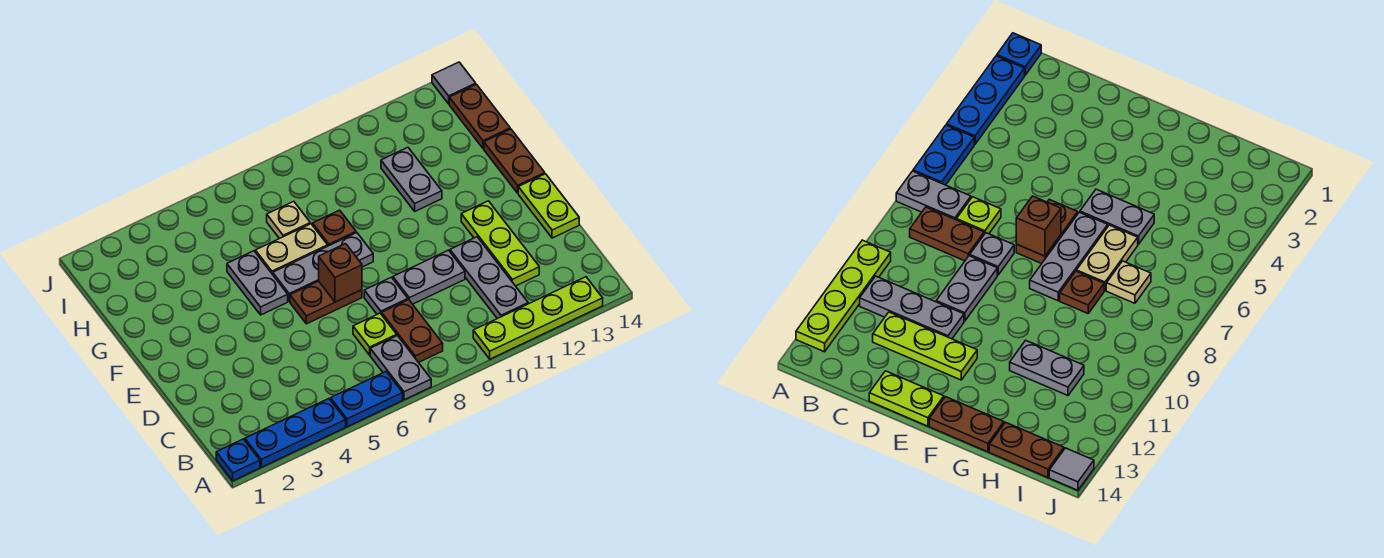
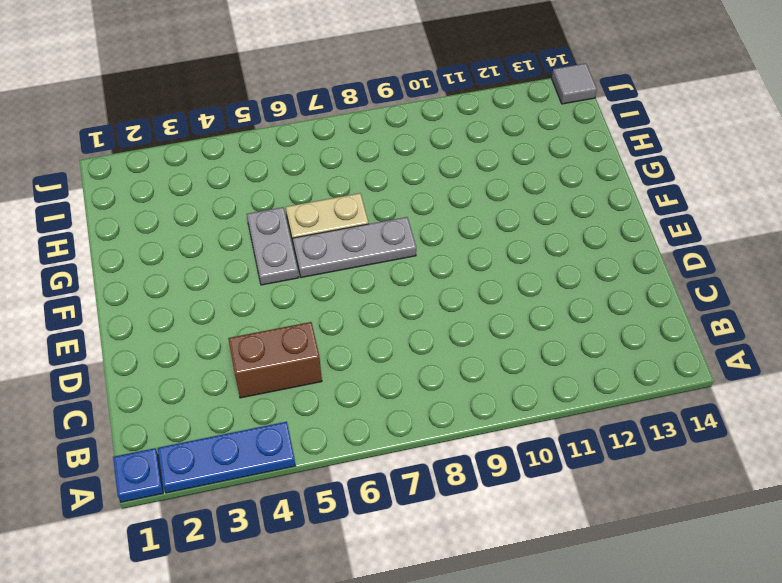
brown brick C4:C5 level 1 -> none
none -> blue plate A5:A6 level 1
none -> grey plate A7:B7 level 1
none -> lime plate A10:A13 level 1

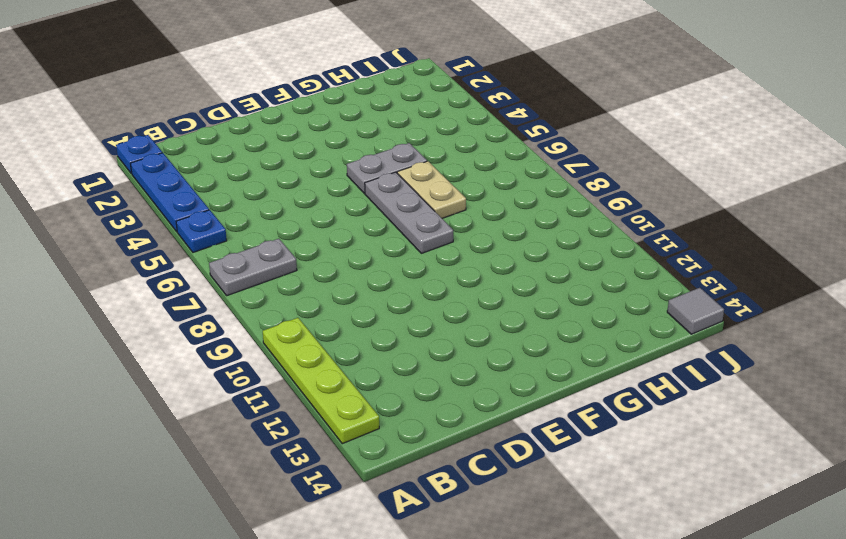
blue plate A5 level 1 -> blue plate A5:A6 level 1
none -> brown plate B8:C8 level 1
none -> grey plate B11:D11 level 1
none -> lime plate C7 level 1

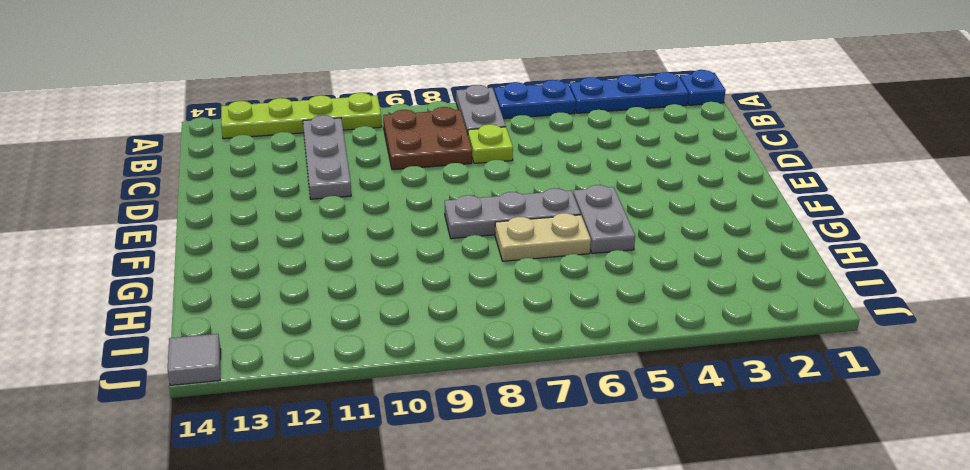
brown plate B8:C9 level 1 -> brown plate B8:C8 level 1
none -> lime plate C12:E12 level 1
none -> grey plate D8 level 1
none -> grey plate D9:D10 level 1

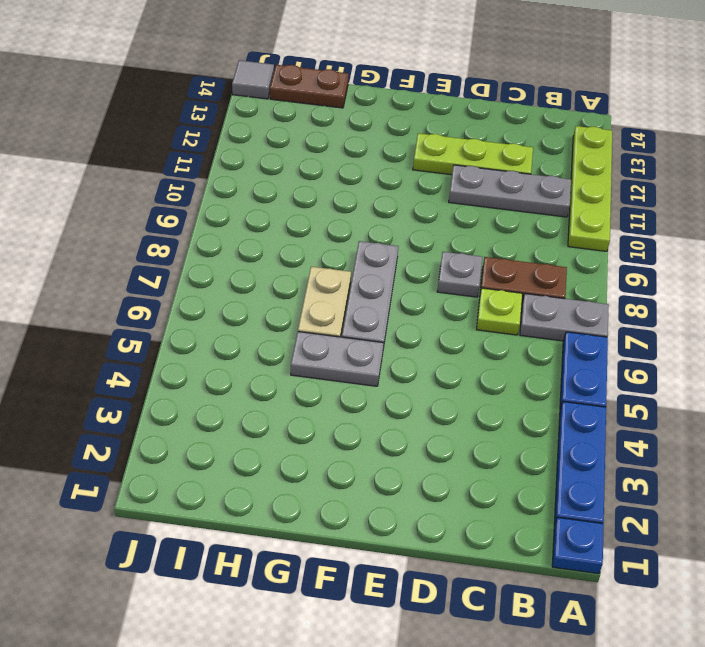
none -> grey plate D9:D10 level 1
none -> lime plate D14:E14 level 1
none -> brown plate E6:E7 level 1

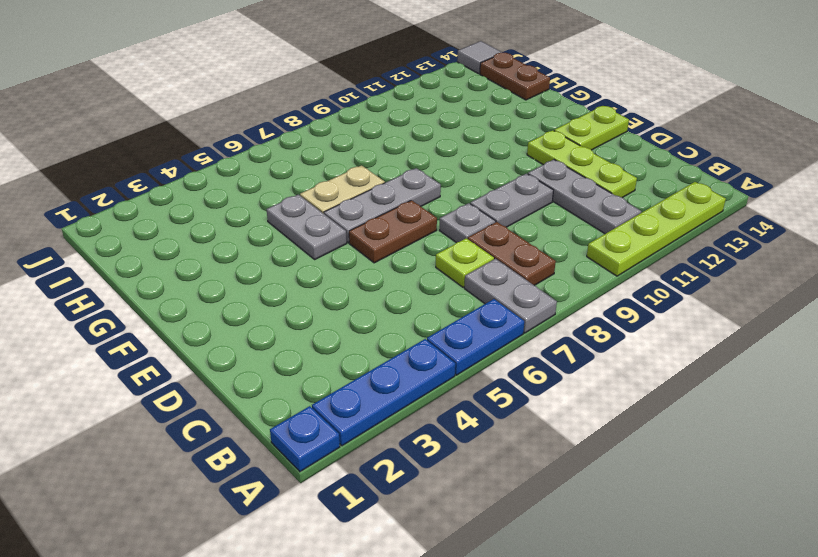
lime plate E13:E14 level 1 -> lime plate D14:E14 level 1
none -> brown plate F14:G14 level 1
none -> brown plate G8 level 1
none -> grey plate G11:H11 level 1

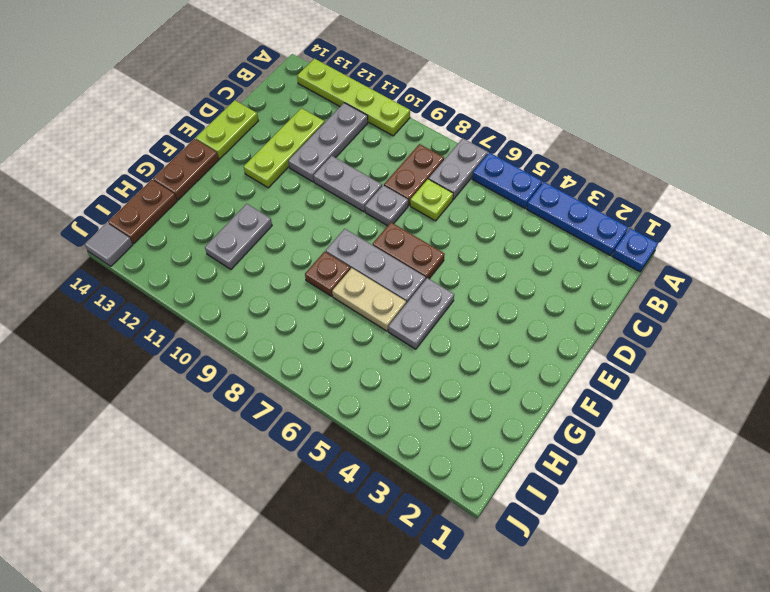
none -> tan plate H7 level 1
none -> brown brick E7 level 2

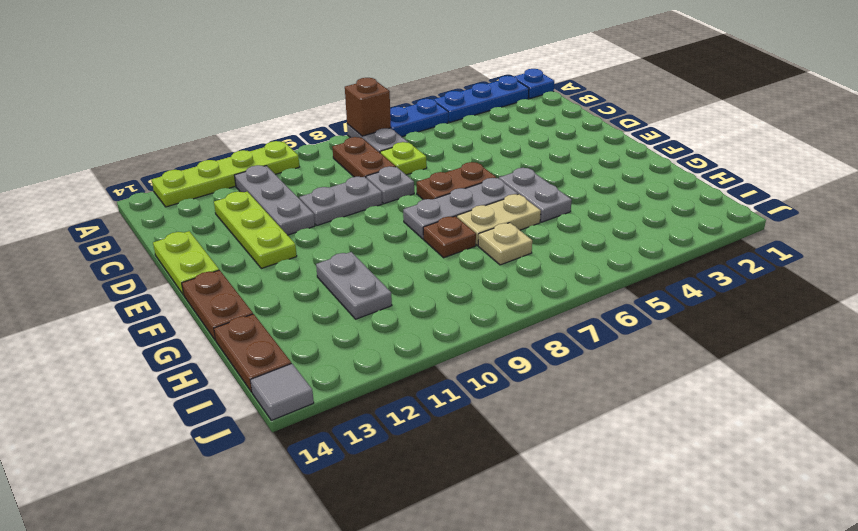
brown brick A7 level 2 -> brown brick E7 level 2

